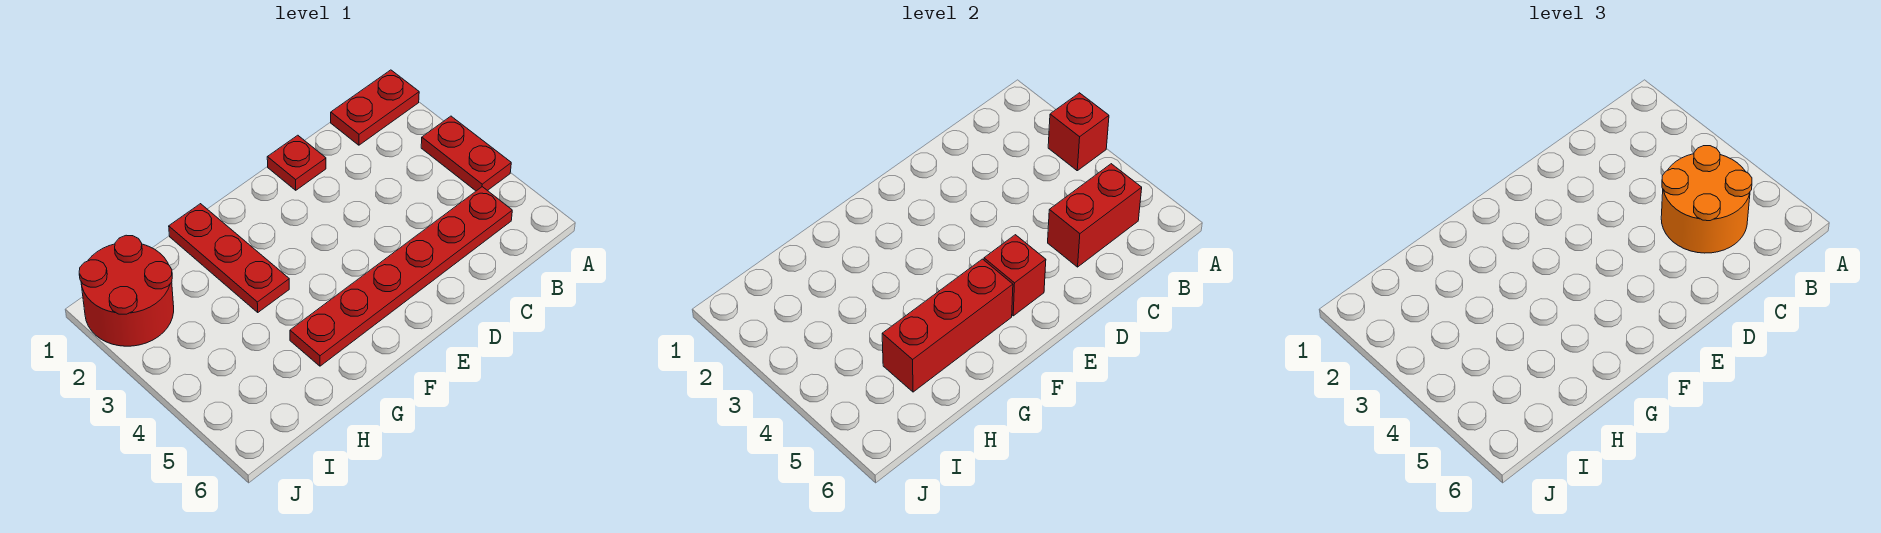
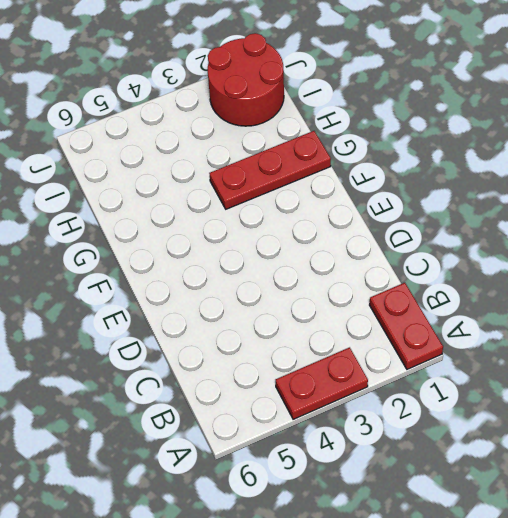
none -> red plate B5:G5 level 1
none -> red plate D1 level 1

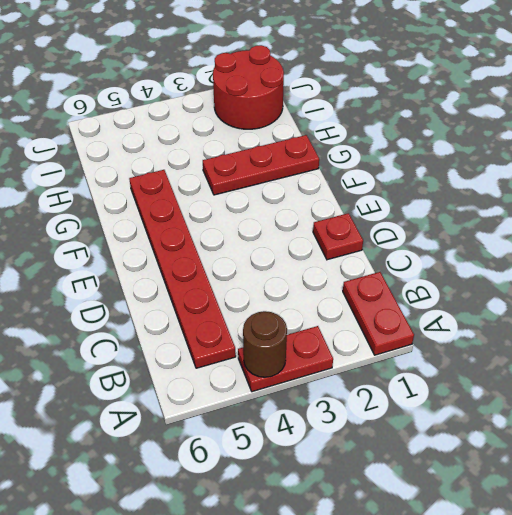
brown round brick A4 level 2 -> none
none -> red brick A3 level 2
none -> red brick B5:C5 level 2

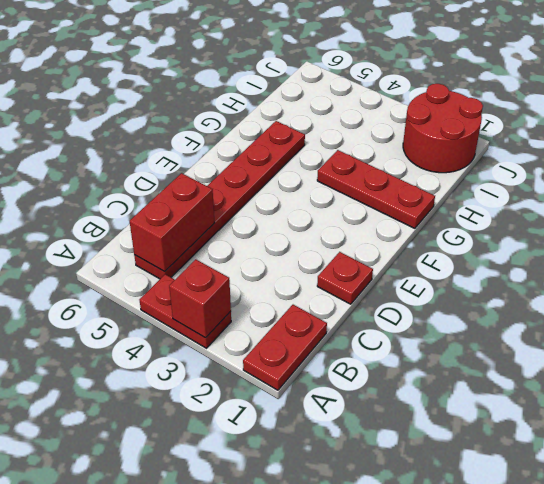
none -> red brick E5 level 2
none -> red brick F5:H5 level 2

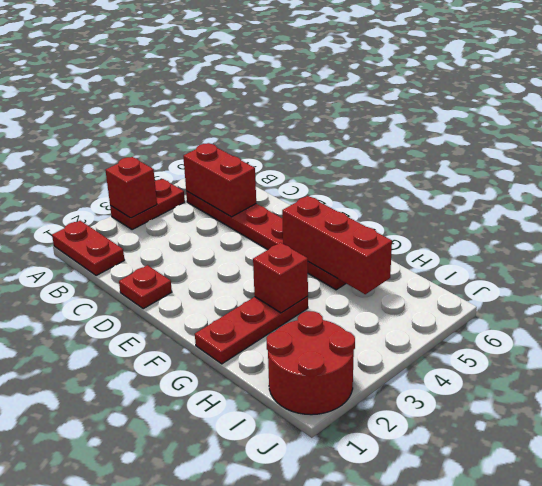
red brick G3 level 2 -> red brick E5 level 2
none -> orange round brick B4:C5 level 3

